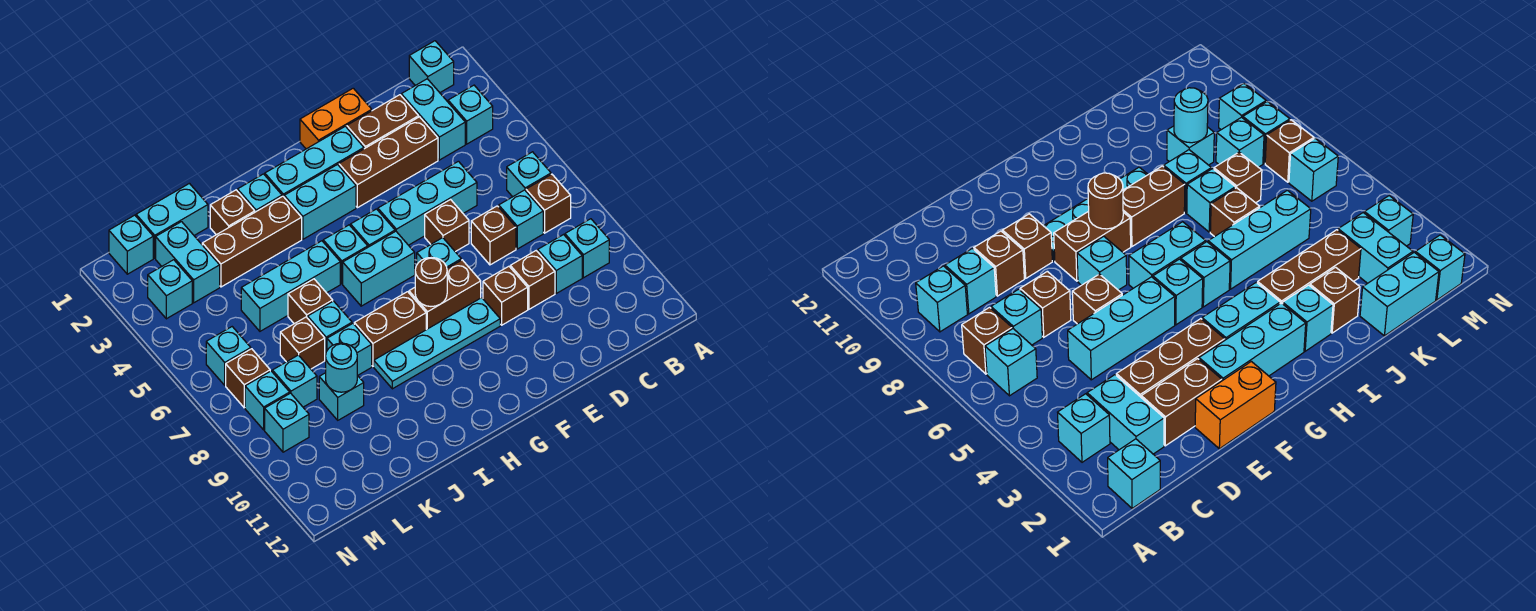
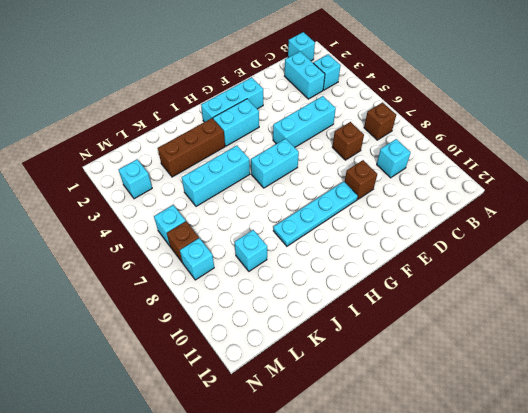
none -> cyan brick B6 level 1
none -> cyan brick B9 level 1
none -> cyan brick C7 level 1
none -> brown brick D2:E2 level 1

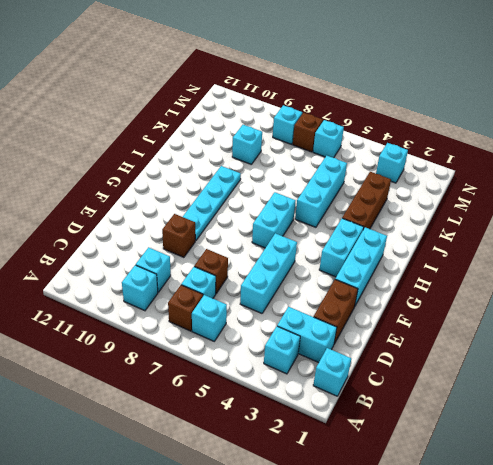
none -> brown brick D3:F3 level 1
none -> brown brick D9 level 1
none -> orange brick E1:F1 level 1
none -> brown brick E6 level 1

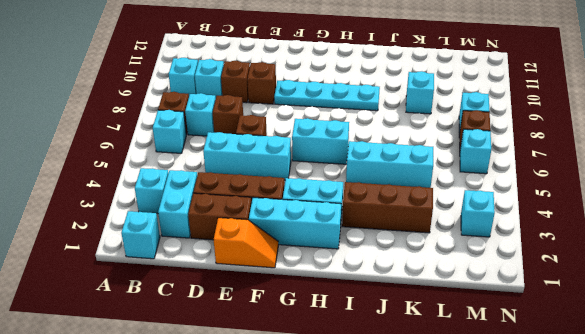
orange slope E1:F1 level 1 top E -> orange brick E1:F1 level 1
none -> cyan brick F7 level 1
none -> brown brick F8:G8 level 1
none -> cyan brick G5 level 1
none -> cyan brick H5 level 1

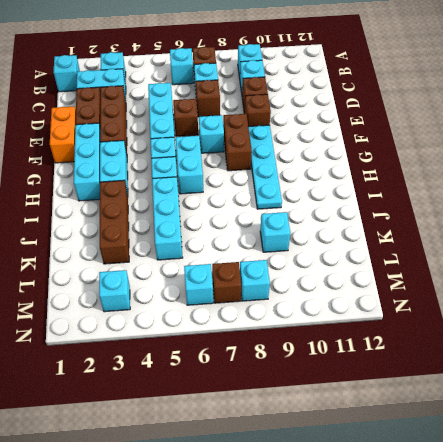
none -> brown brick H8:I8 level 1
none -> cyan brick I2 level 1
none -> brown brick J2 level 1
none -> brown brick J6 level 1

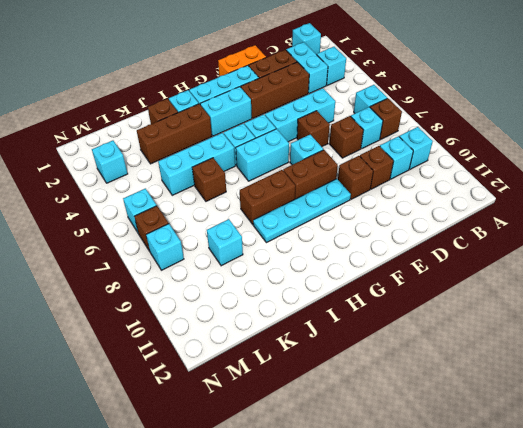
none -> cyan brick J7 level 1
none -> cyan brick J8 level 1
none -> cyan brick K1:L1 level 1
none -> brown brick K7 level 1

